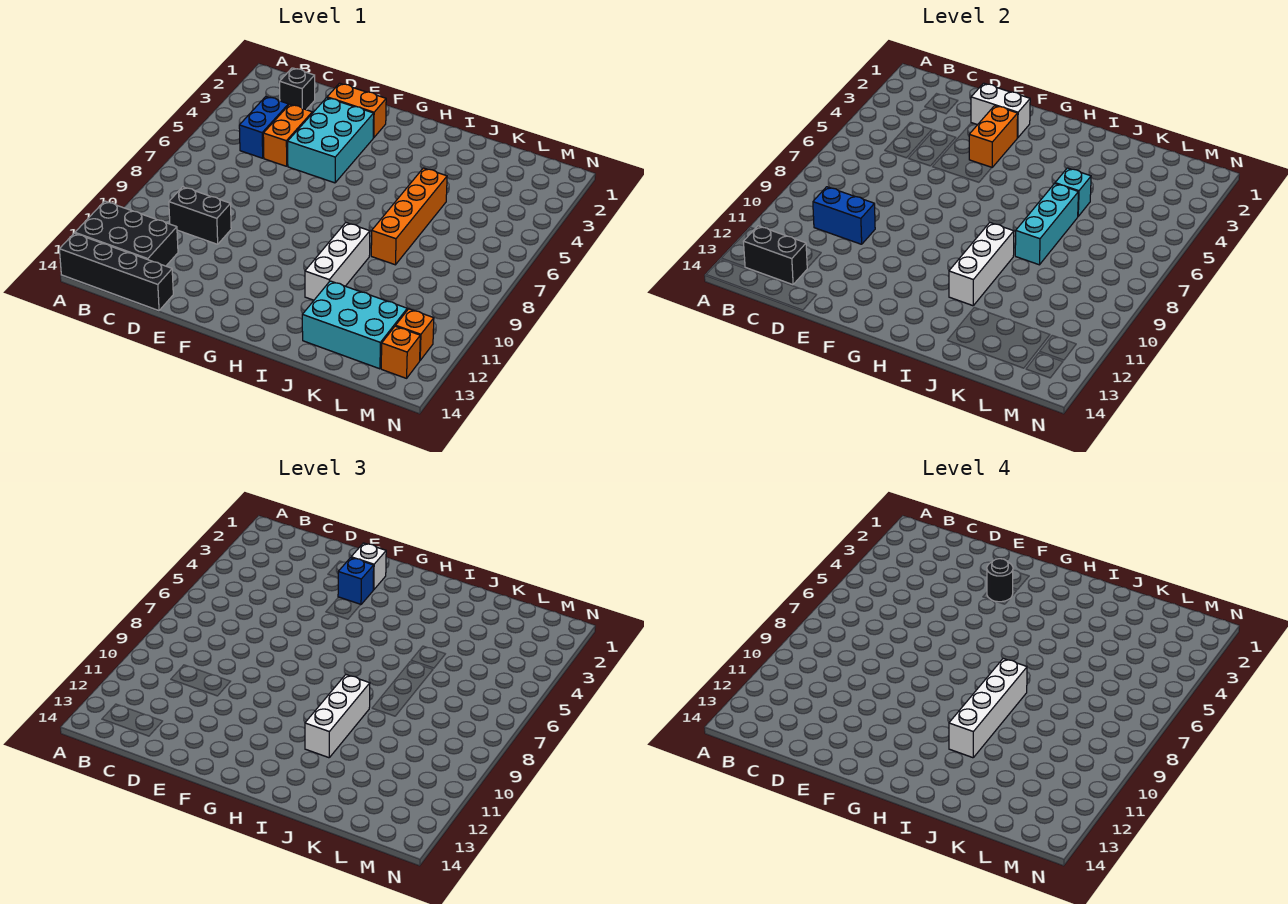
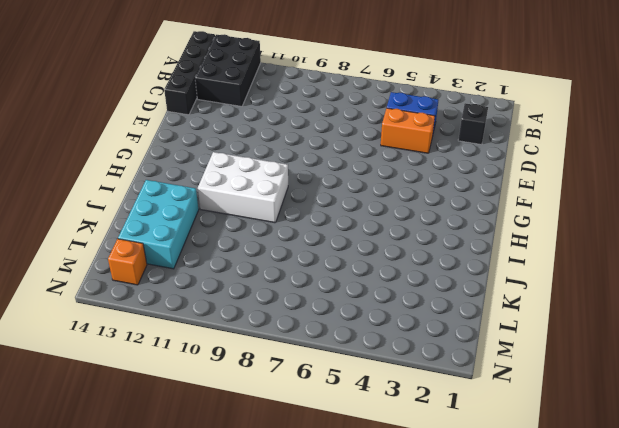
white brick H9:I11 level 1 -> white brick I9:I11 level 1
none -> black brick C10:D10 level 1
none -> orange brick E2:F2 level 1
none -> cyan brick E3:F5 level 1

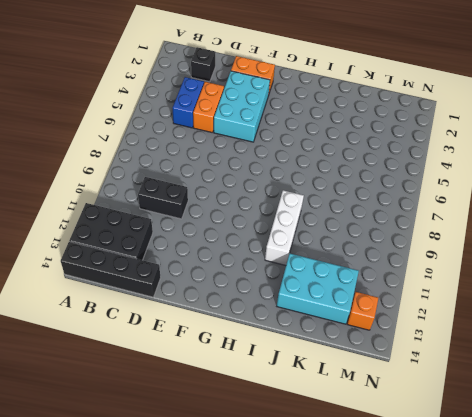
none -> orange brick J5:J8 level 1
none -> orange brick M12 level 1
none -> black brick B13:C13 level 2

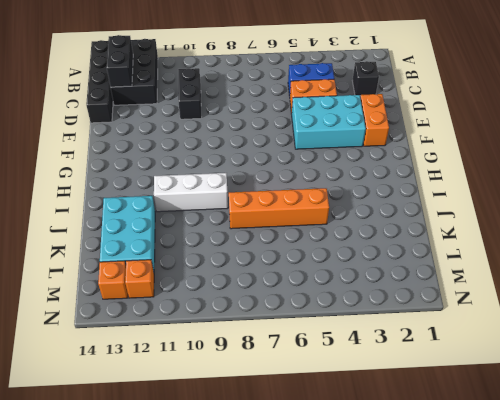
none -> blue brick C10:D10 level 2
none -> white brick E2:F2 level 2
none -> orange brick F3:F4 level 2

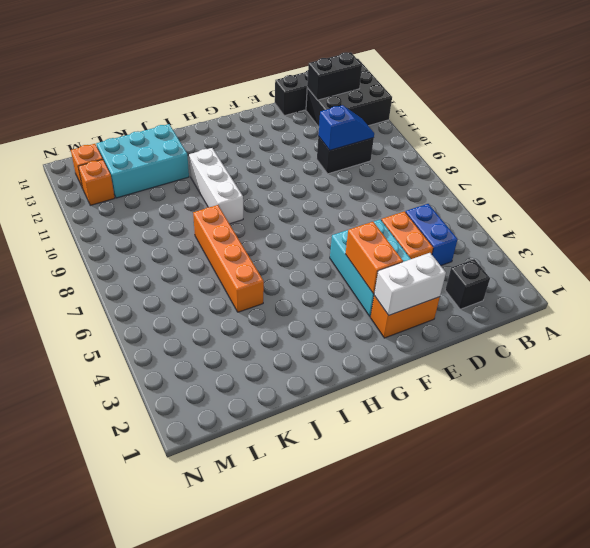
blue slope C10:D10 level 2 top D -> blue brick C10:D10 level 2
none -> white brick I9:I11 level 2
none -> cyan brick J5 level 2
none -> cyan brick J6:J8 level 2

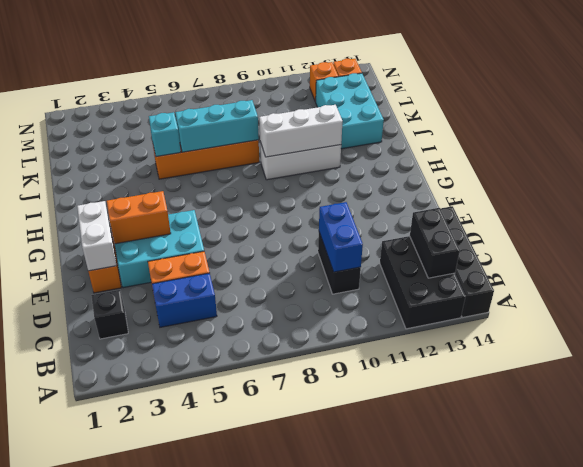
none -> white brick F2 level 3
none -> blue brick F3 level 3
none -> white brick I9:I11 level 3

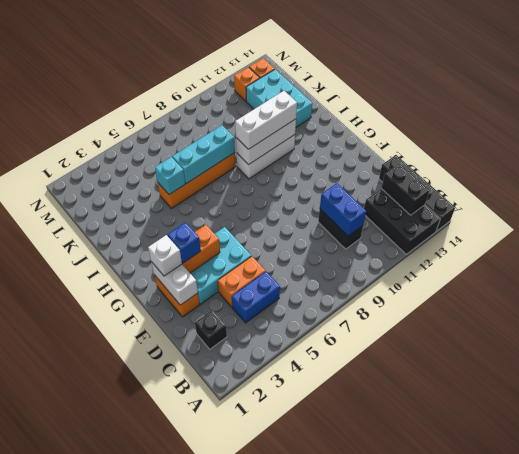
none -> black round brick F3 level 4
none -> white brick I8:I11 level 4

